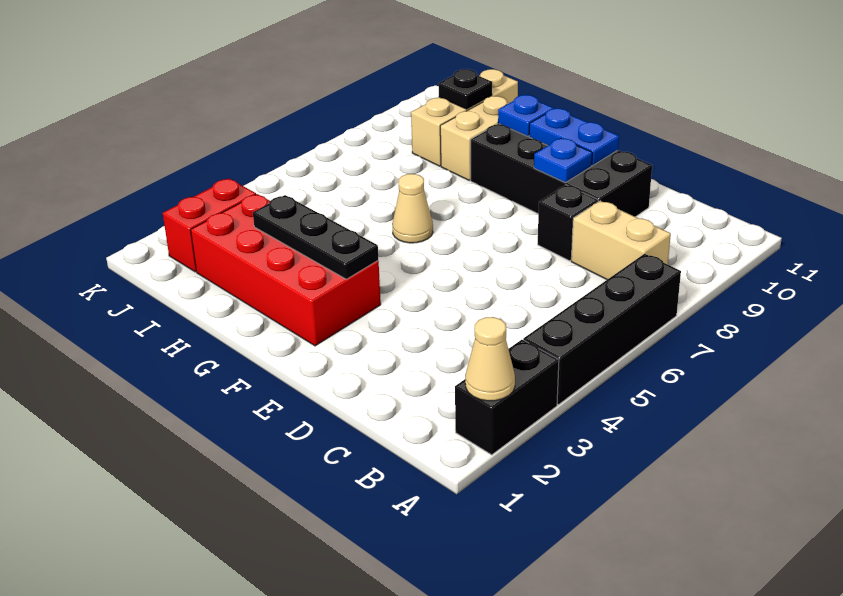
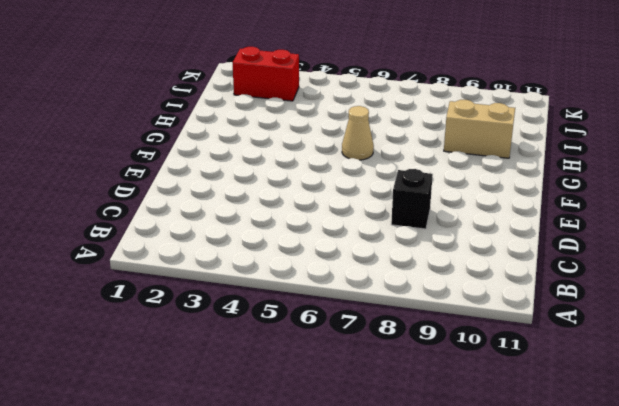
none -> black brick A2:A3 level 1
none -> black brick A4:A7 level 1
none -> tan brick B8:C8 level 1

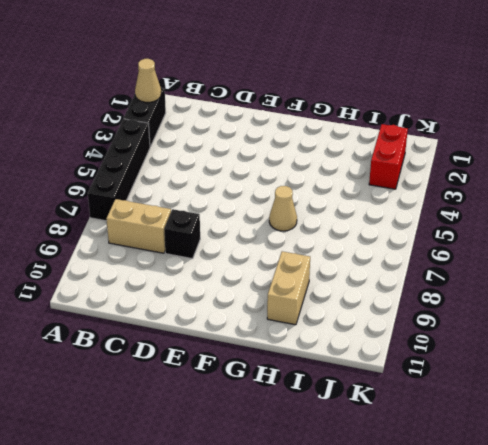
none -> black brick D9:G10 level 1
none -> red brick F2:I3 level 1
none -> tan brick I9:I11 level 1

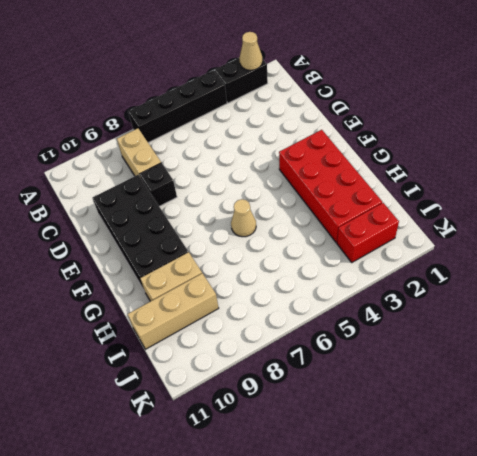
none -> blue plate E9 level 2
none -> blue plate E10:F10 level 2
none -> black plate F3:H3 level 2

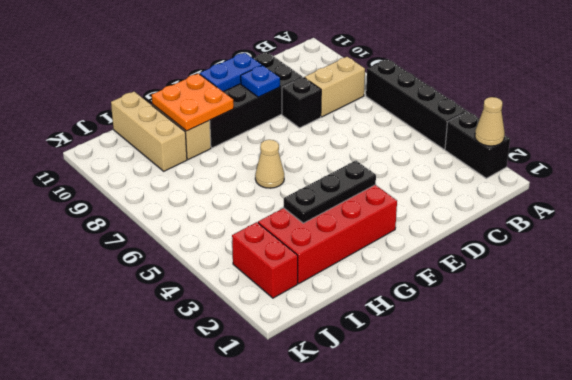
orange plate G9:H10 level 2 -> blue plate G10 level 2
none -> black plate I10 level 2

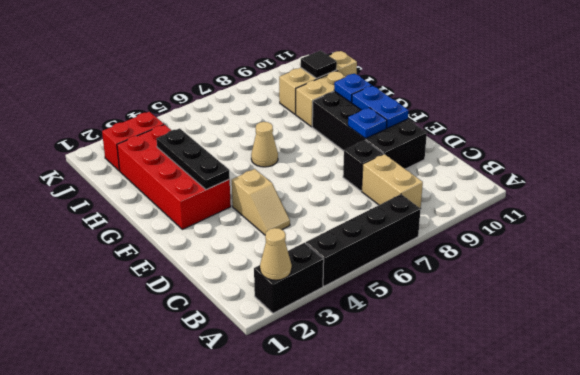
tan slope D4:E4 level 1 top E -> none
black tile I10 level 2 -> black plate I10 level 2

